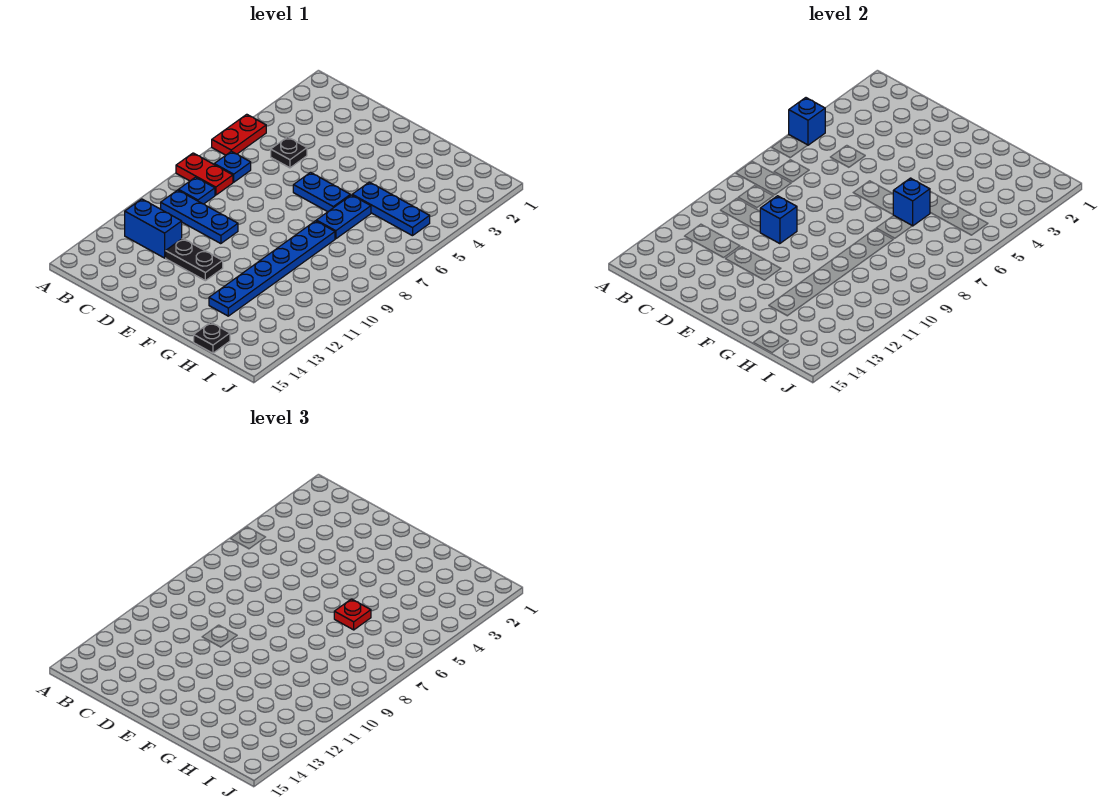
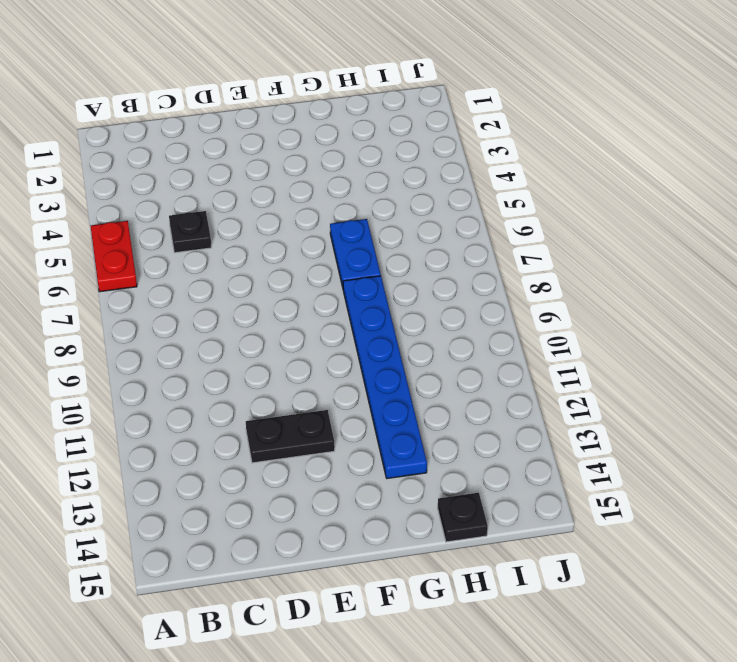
none -> red plate A8:B8 level 1
none -> blue plate B7 level 1
none -> blue plate B9 level 1

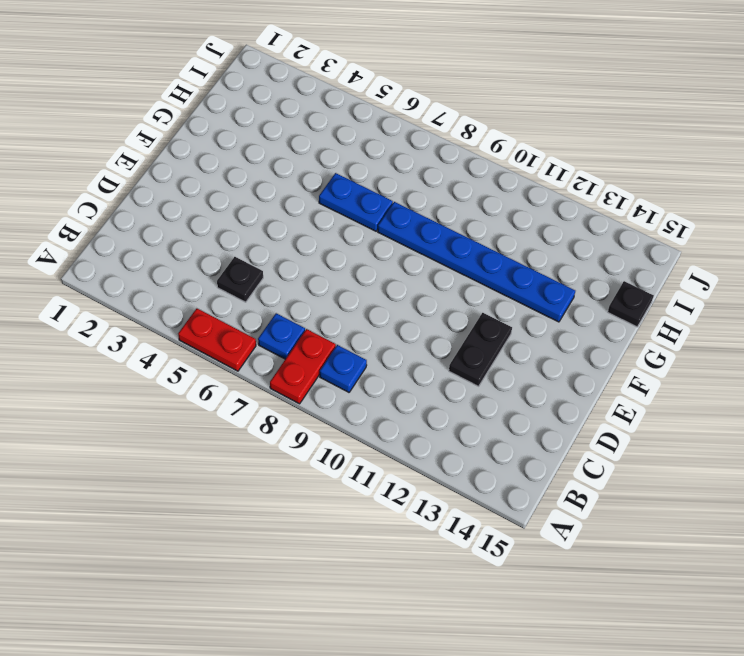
none -> blue plate B10:D10 level 1
none -> blue brick B12:C12 level 1
none -> blue plate E6:F6 level 1

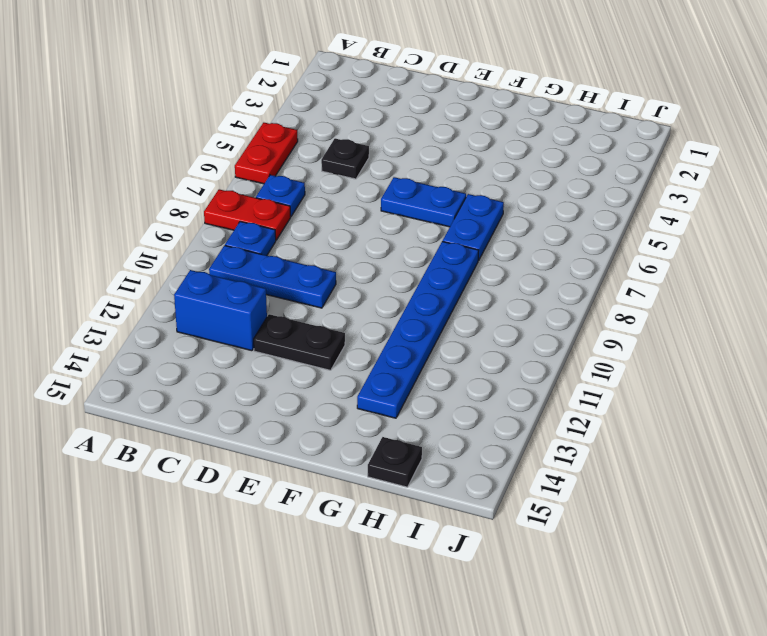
none -> blue plate G5:I5 level 1
none -> blue brick A5 level 2
none -> blue brick D10 level 2

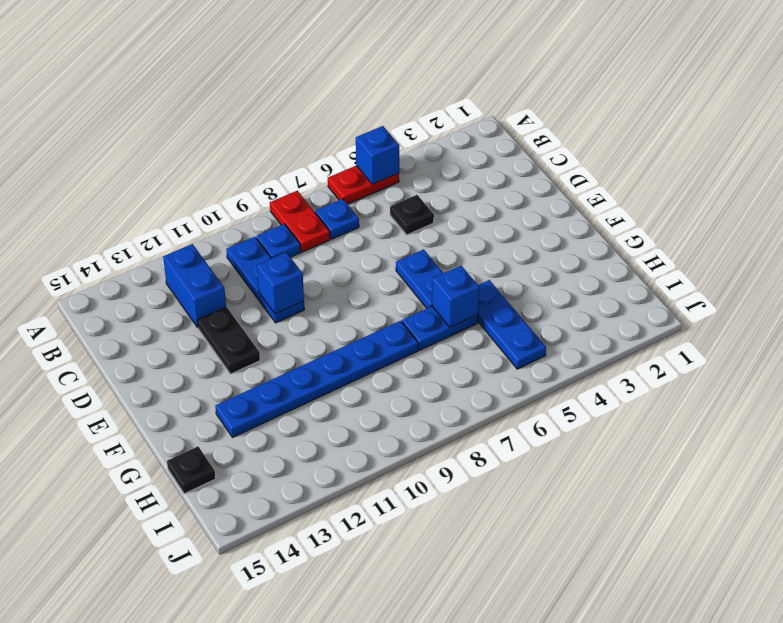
none -> red plate G6 level 3

